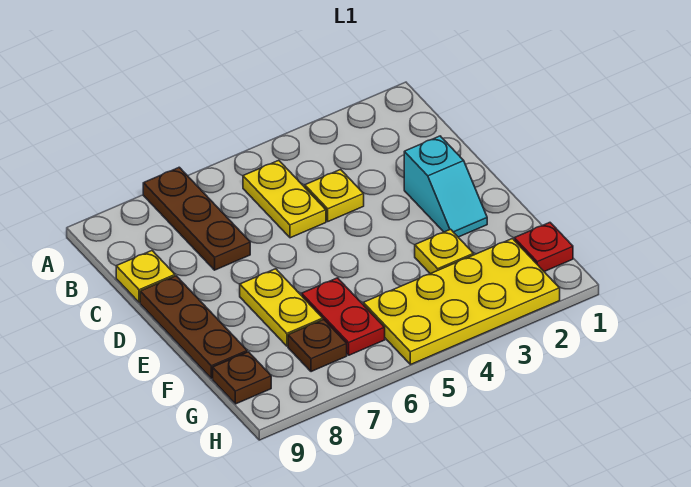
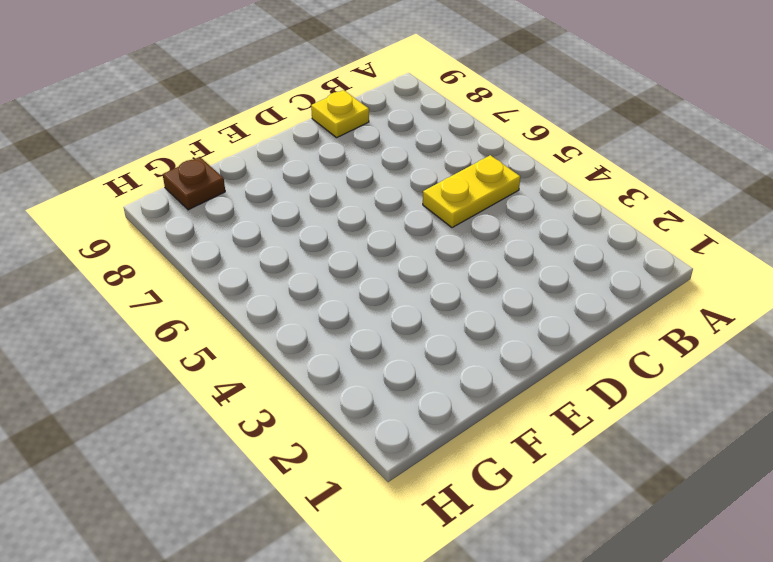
none -> brown plate A7:C7 level 1
none -> yellow plate C4 level 1
none -> cyan slope D2:E2 level 1 top D

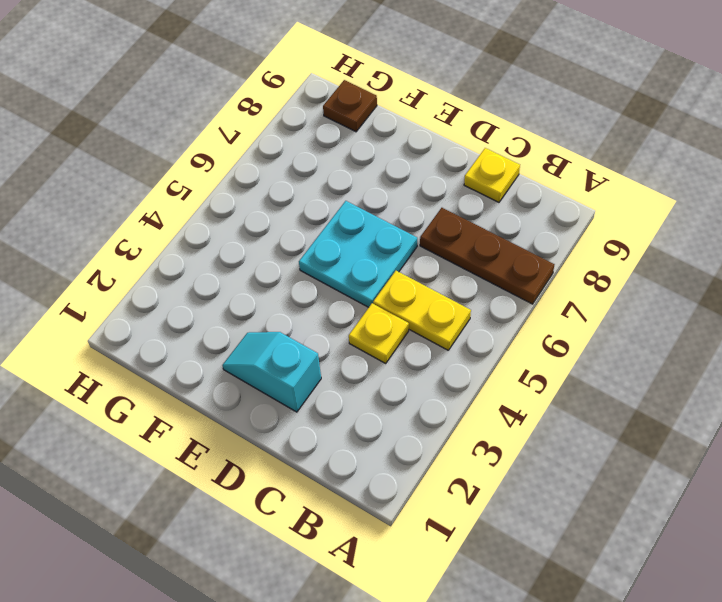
cyan plate D5:E6 level 1 -> none
none -> brown plate D9:F9 level 1
none -> yellow plate E7:F7 level 1
none -> yellow plate F3 level 1

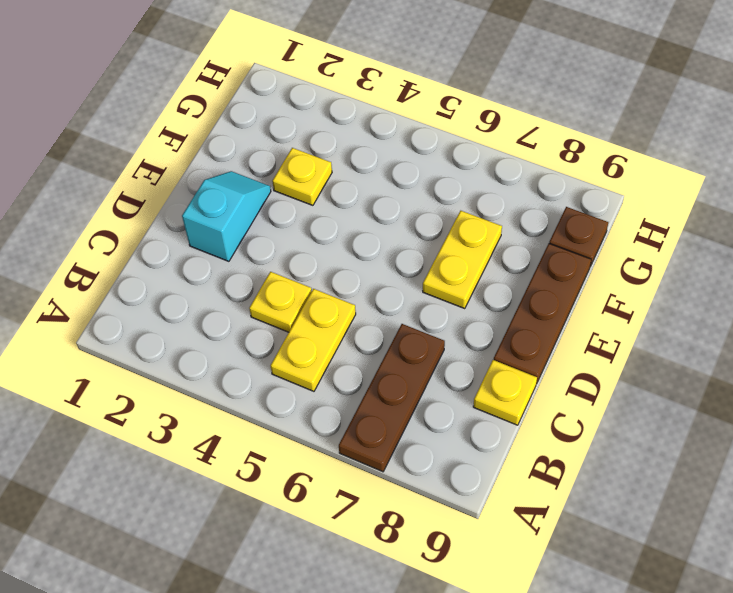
none -> red plate F6:G6 level 1
none -> red plate G1 level 1
none -> yellow plate G2:H5 level 1

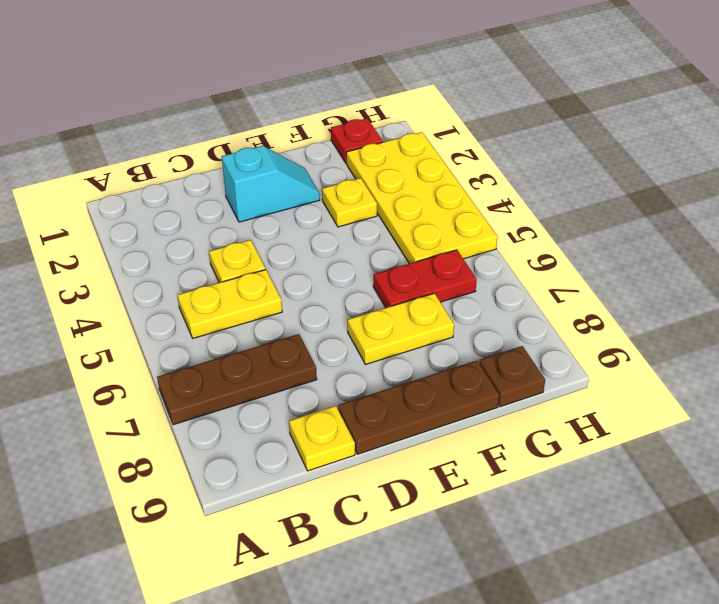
none -> brown plate G7 level 1

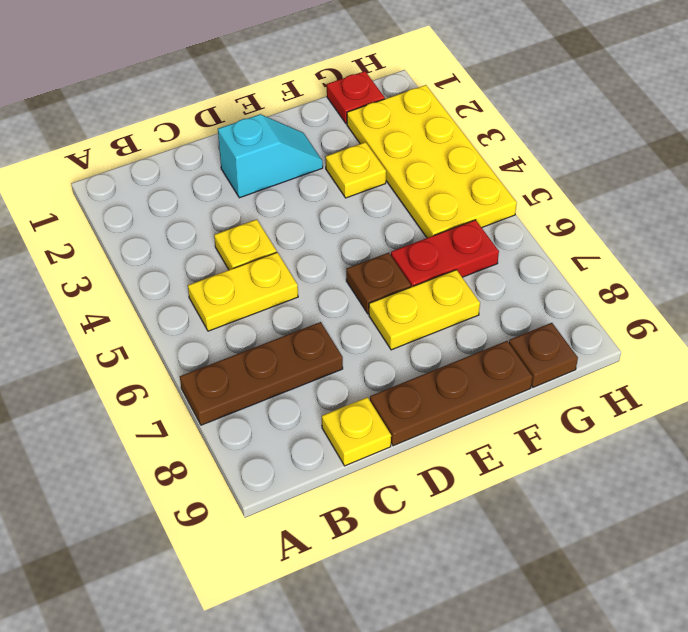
brown plate E6 level 1 -> brown plate G7 level 1

